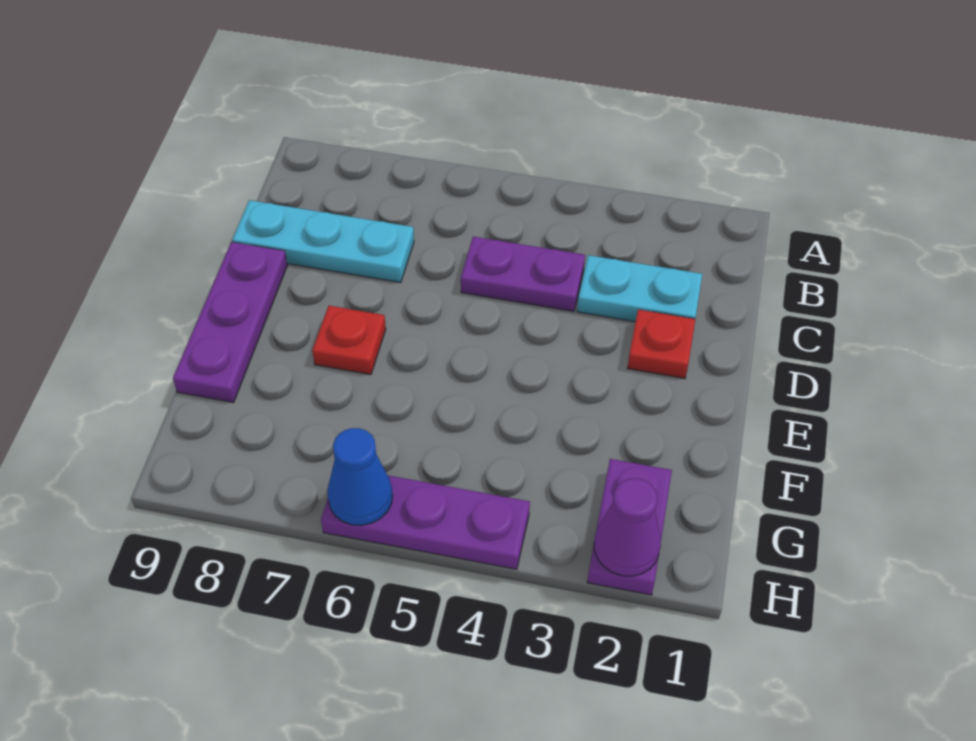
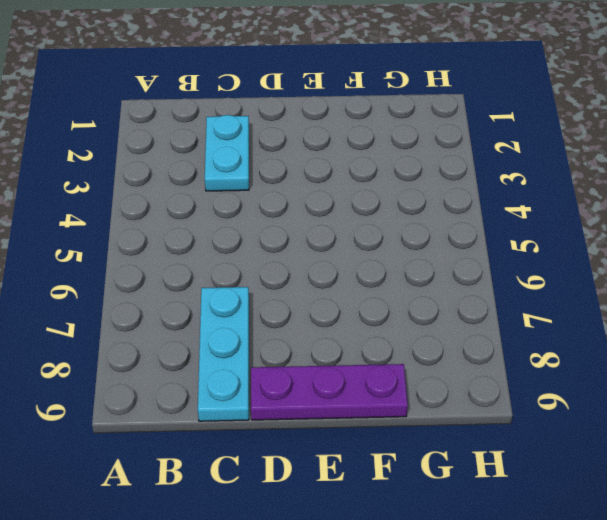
none -> purple plate C4:C5 level 1
none -> red plate D2 level 1

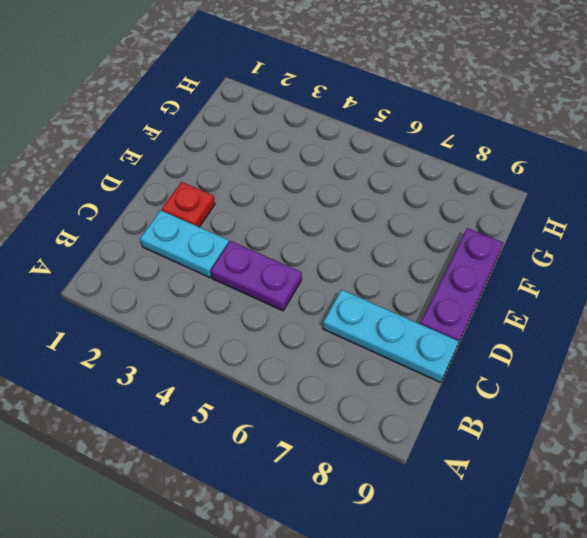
none -> red plate E7 level 1
none -> purple plate G2:H2 level 1

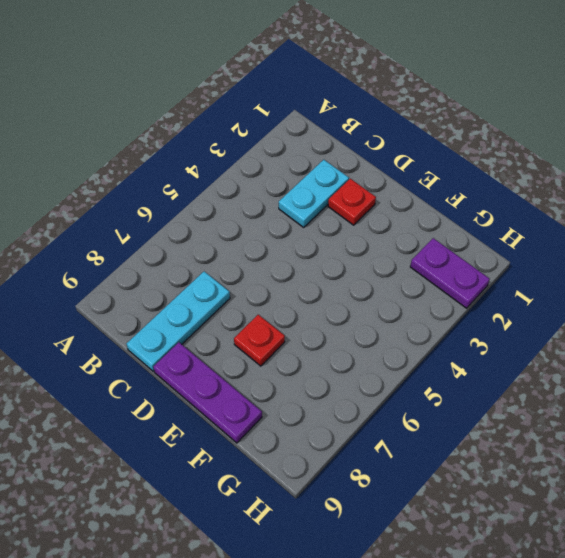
none -> purple plate C4:C5 level 1
none -> purple plate H4:H6 level 1

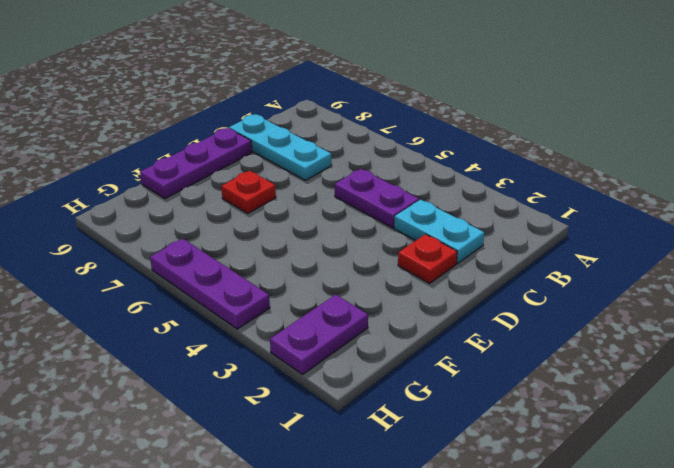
none -> purple cone H2 level 2
none -> blue cone H6 level 2

